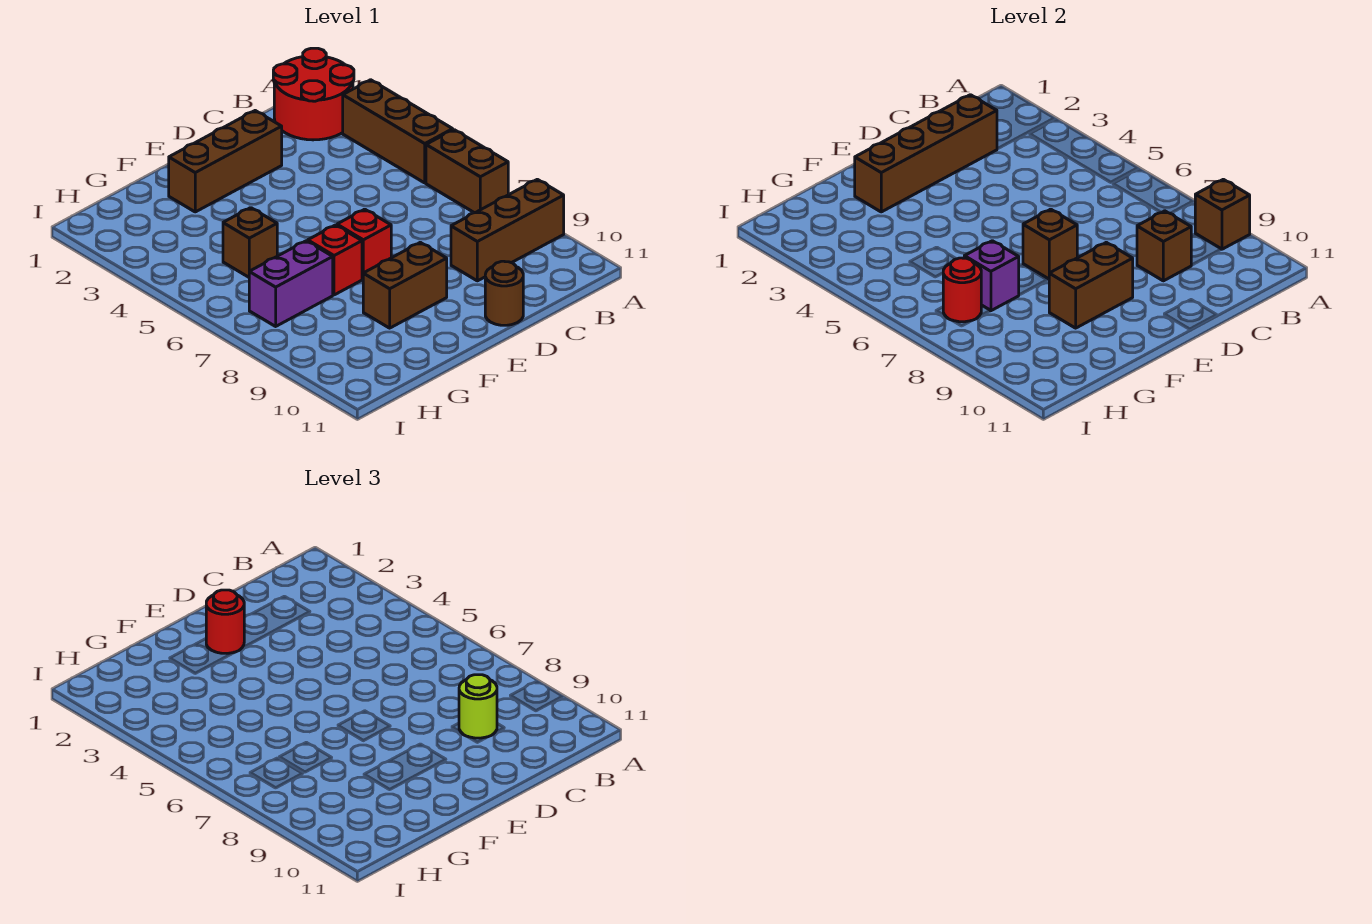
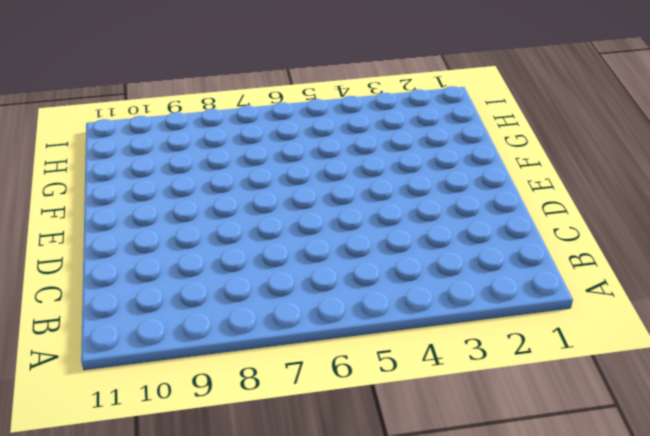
none -> red round brick A1:B2 level 1
none -> brown brick A3:A5 level 1
none -> brown brick A6:A7 level 1

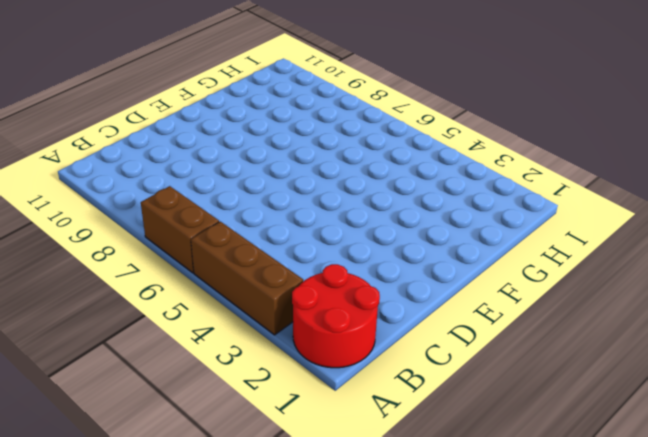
none -> brown brick A9:C9 level 1
none -> brown brick D2:F2 level 1
none -> brown round brick D11 level 1

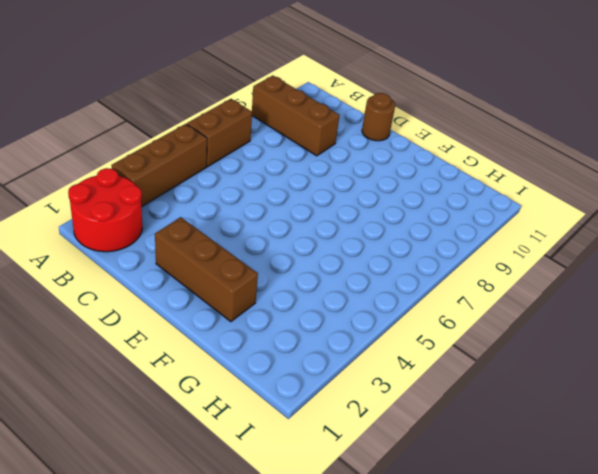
none -> red brick E7 level 1
none -> brown brick E9:F9 level 1
none -> red brick F7 level 1

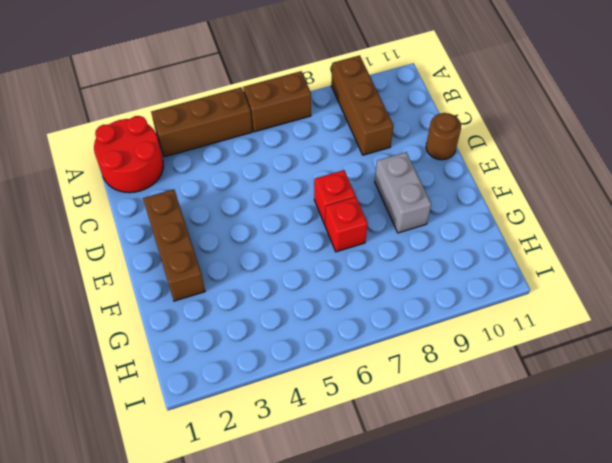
grey brick E9:F9 level 1 -> brown brick E9:F9 level 1
none -> brown brick G5 level 1
none -> purple brick G7:H7 level 1
none -> brown brick A9 level 2

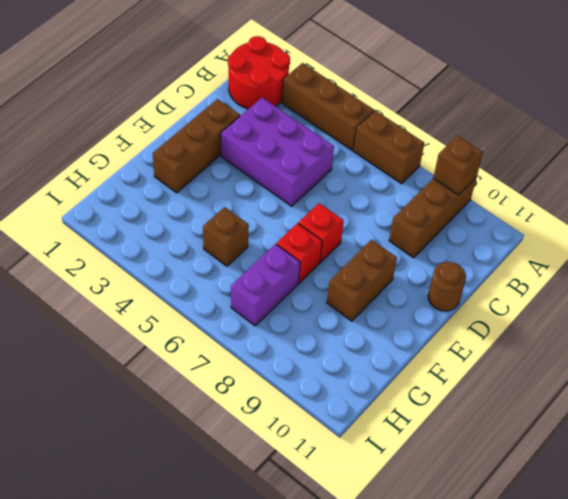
purple brick C3:D5 level 1 -> none
none -> brown brick C2:F2 level 2
none -> brown brick C9 level 2
none -> brown brick E7 level 2

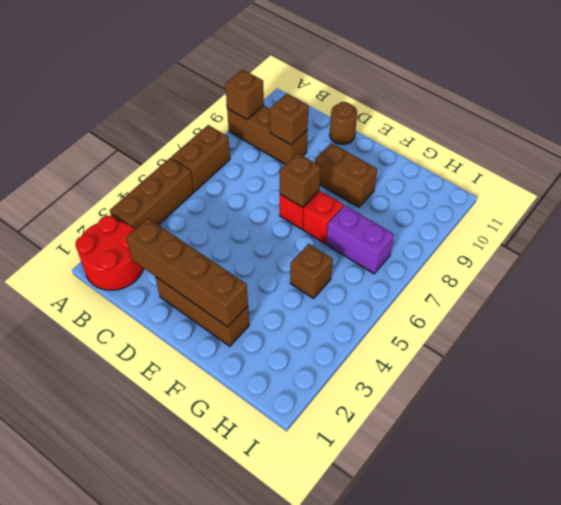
none -> brown brick E9:F9 level 2
none -> purple brick G7 level 2
none -> red round brick H7 level 2

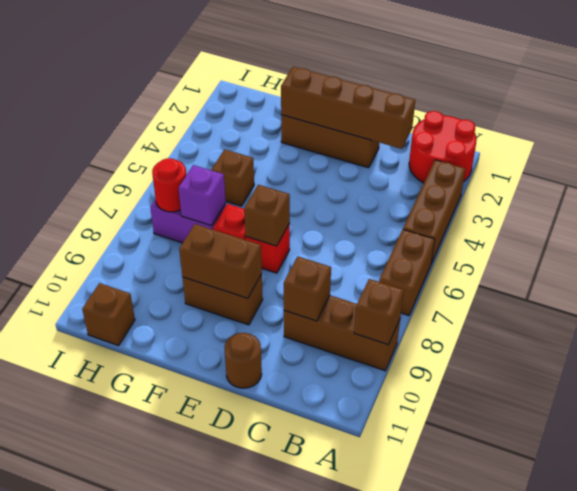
brown brick H11 level 1 -> none
none -> lime round brick C9 level 3
none -> red round brick E2 level 3

